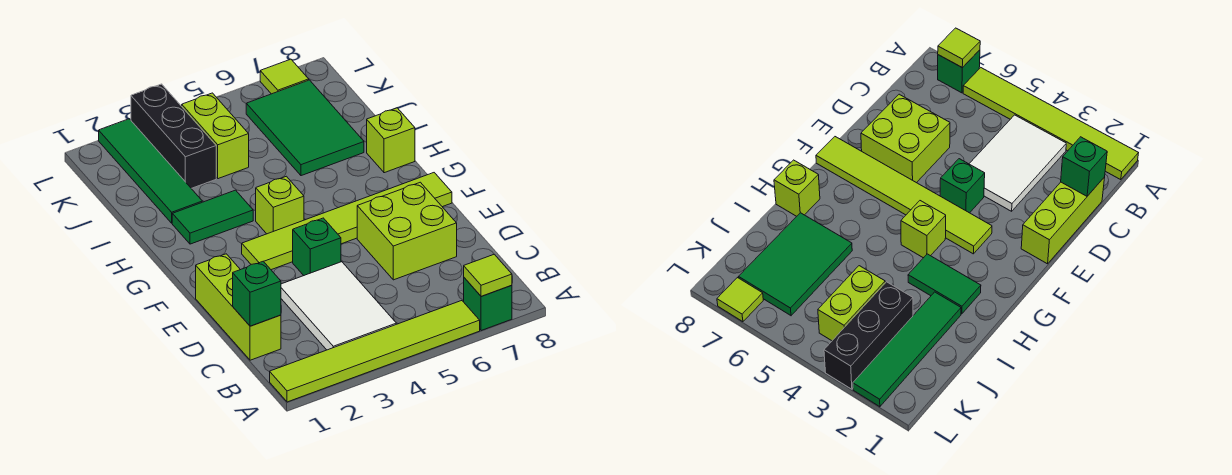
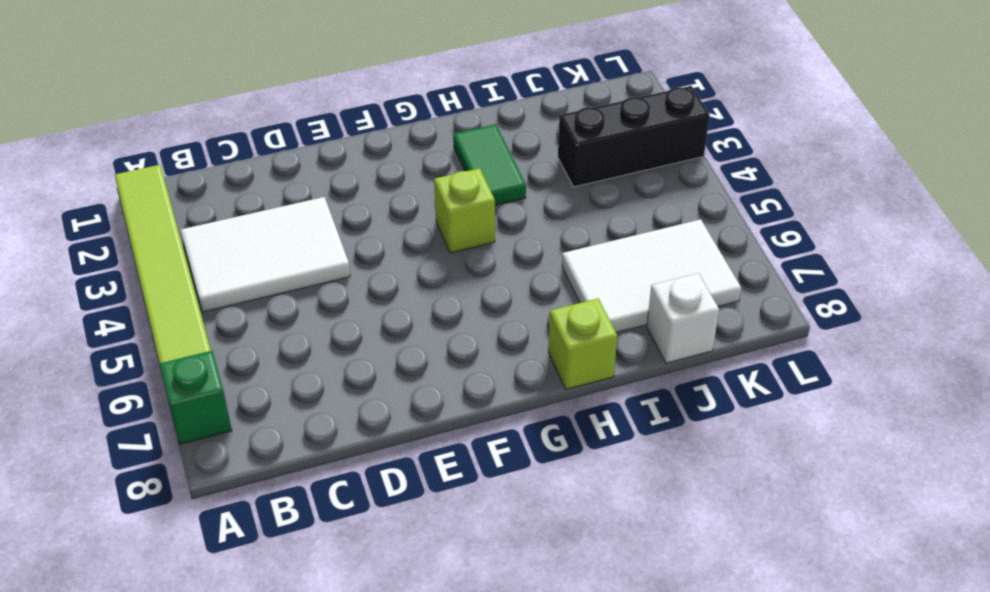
white tile I6:K7 level 1 -> green tile I6:K7 level 1
white brick J8 level 1 -> none
none -> lime brick C1:E1 level 1
none -> lime brick D6:E7 level 1
none -> green brick E4 level 1

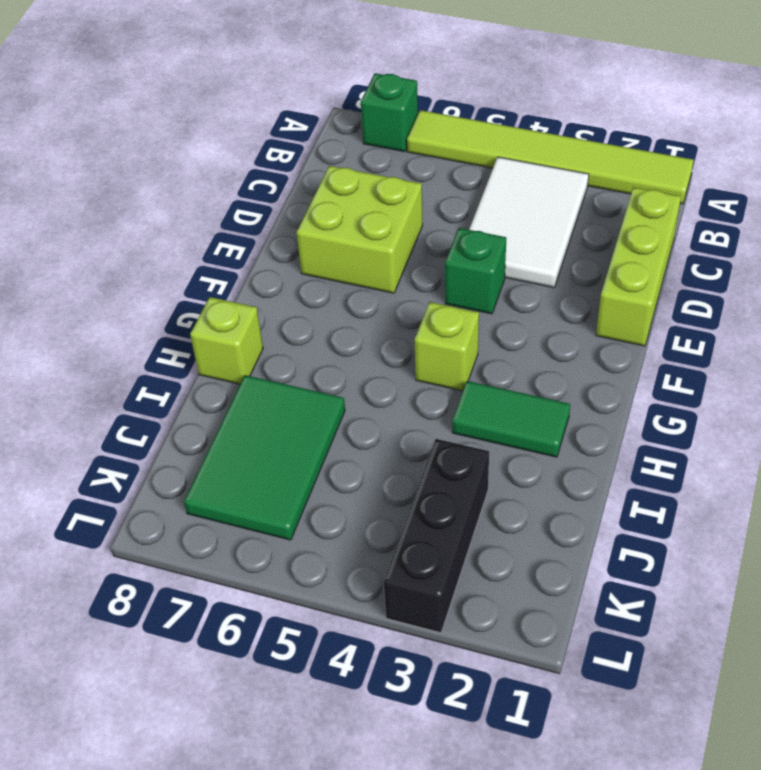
none -> lime tile F3:F8 level 1
none -> green tile I2:L2 level 1
none -> lime brick J4:K4 level 1

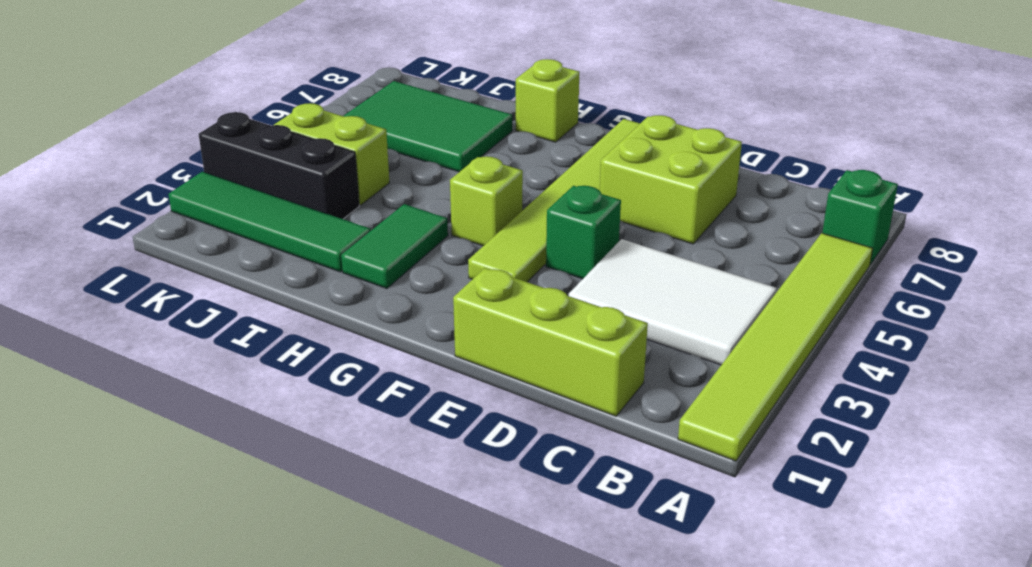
none -> lime tile L7 level 1
none -> lime tile A7 level 2
none -> green brick C1 level 2

